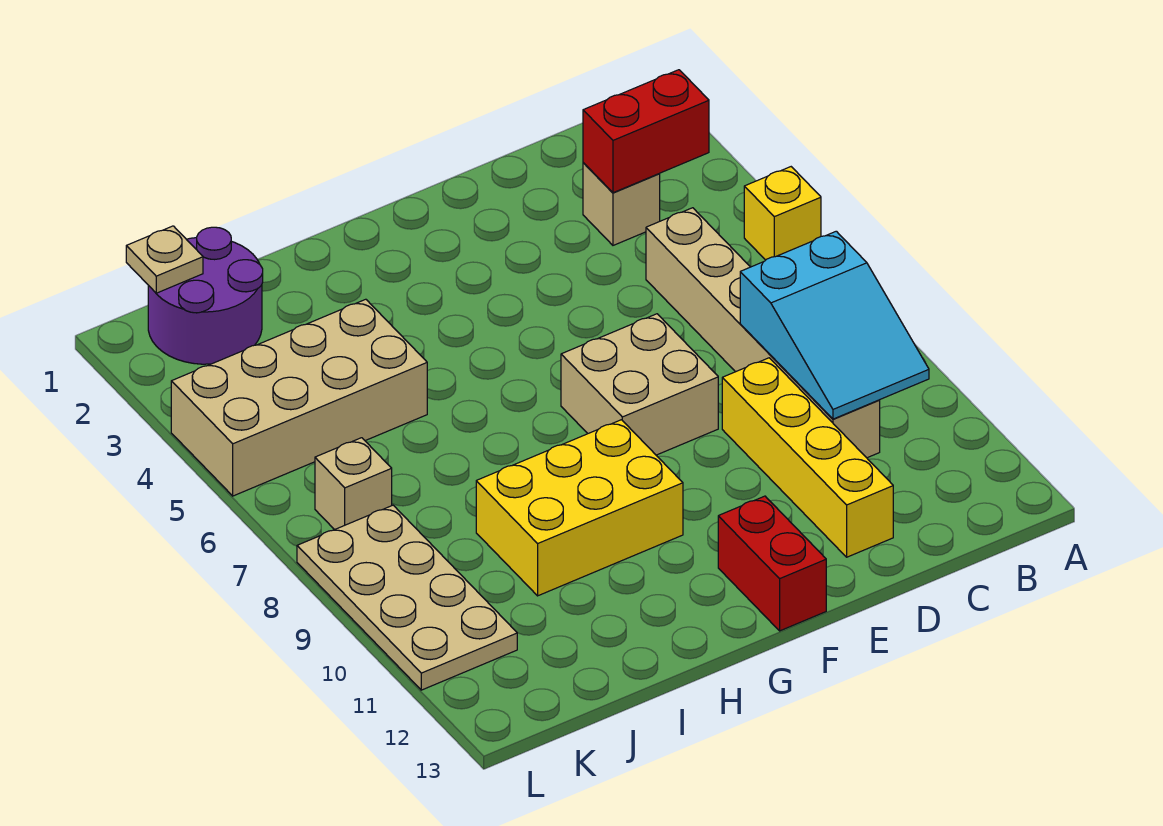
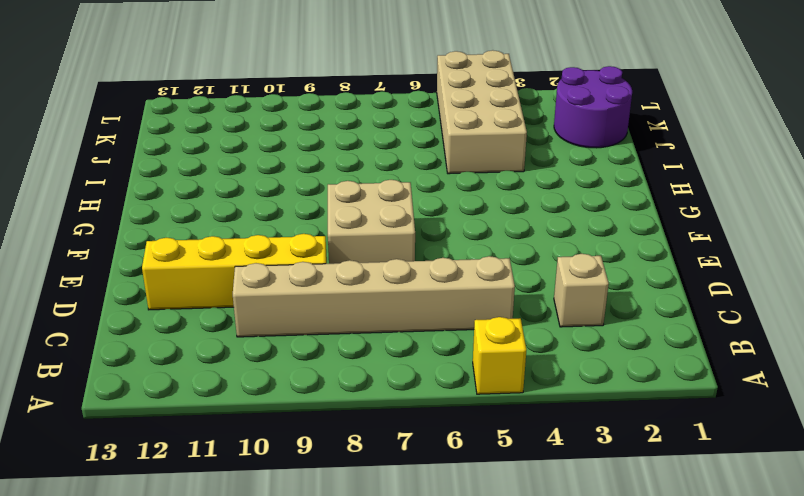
none -> red brick F12:F13 level 1
none -> yellow brick G9:I10 level 1
none -> tan brick K7 level 1

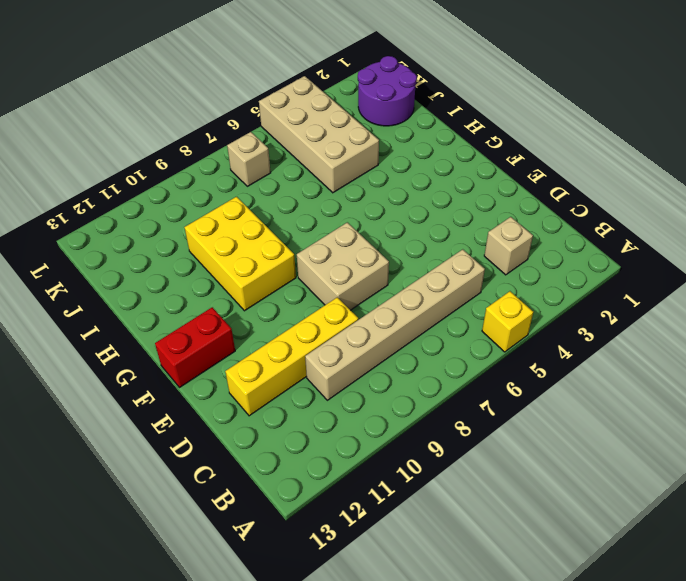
none -> tan plate K8:L11 level 1
none -> red brick B3:C3 level 2
none -> cyan slope B8:C10 level 2 top 8

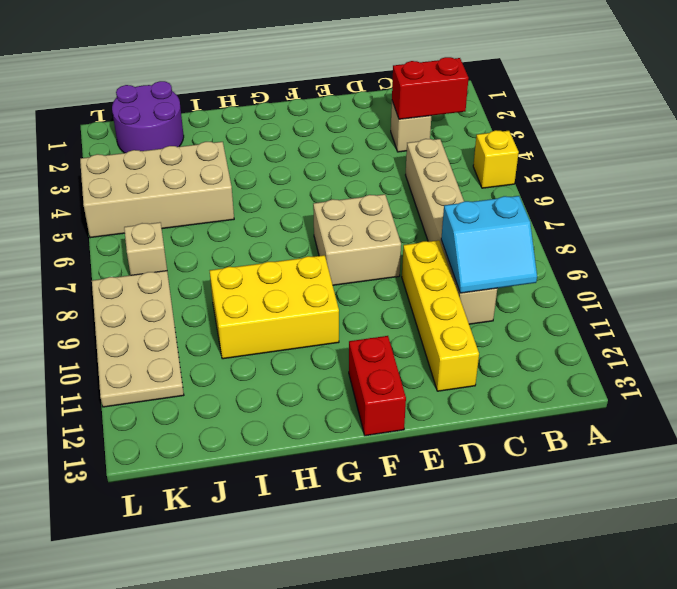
cyan slope B9:C10 level 2 top 9 -> cyan slope B8:C10 level 2 top 8
none -> tan plate K1 level 2

